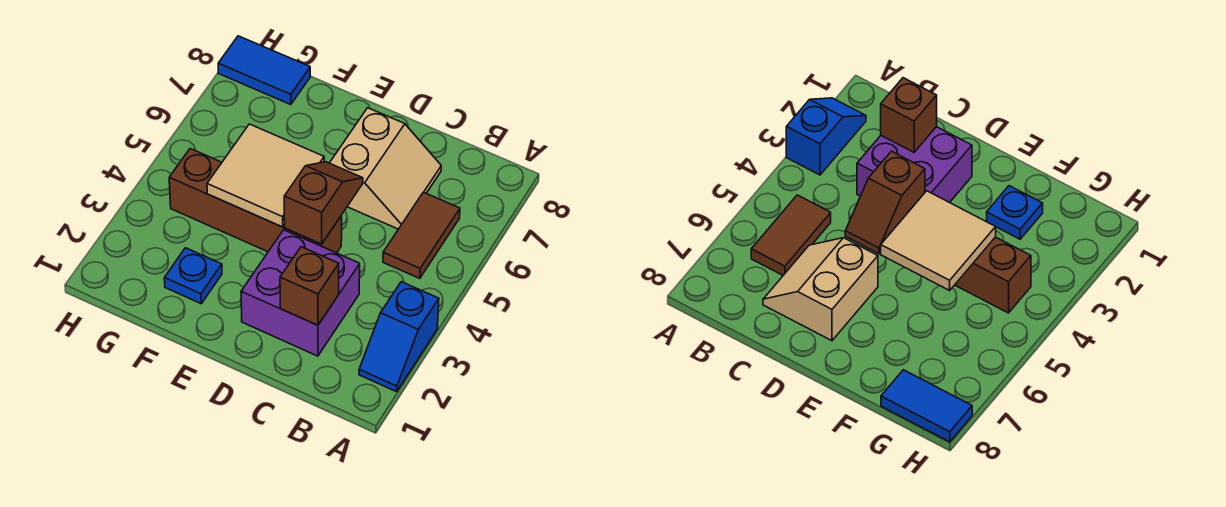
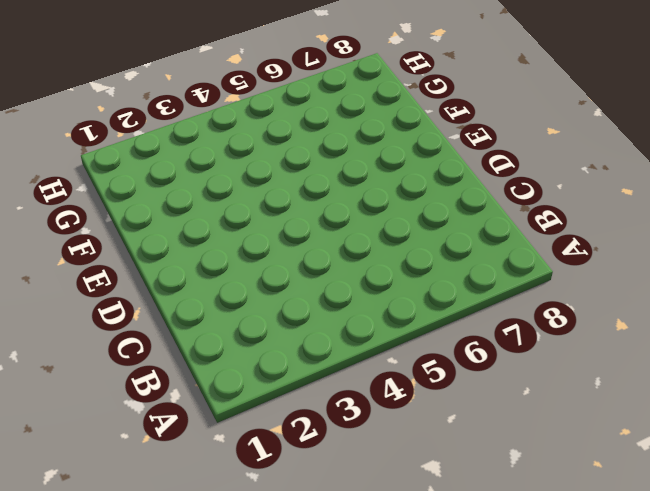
none -> blue slope A2:A3 level 1 top 3
none -> brown tile B5:B6 level 1

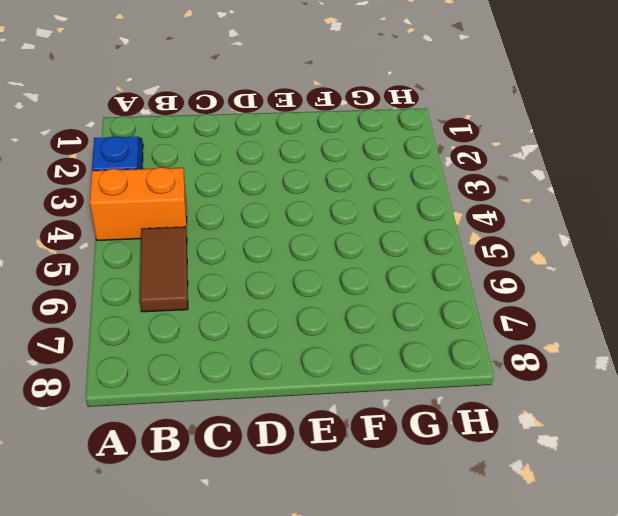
orange brick A4:B4 level 1 -> none
none -> purple brick C2:D3 level 1
none -> tan slope C6:D7 level 1 top D

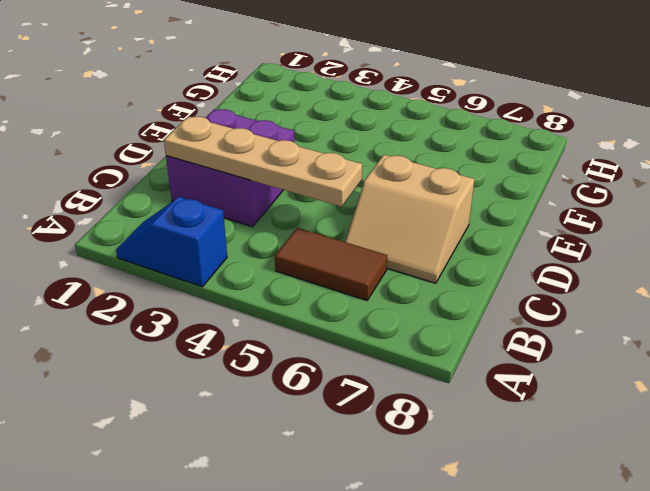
tan plate C2:C5 level 2 -> brown brick C2 level 2
none -> brown brick D4:G4 level 1
none -> blue plate F2 level 1

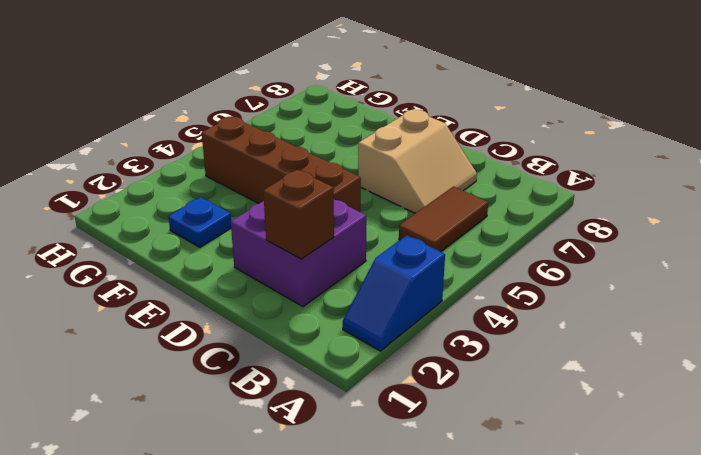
none -> blue tile G8:H8 level 1
none -> brown slope D4:D5 level 2 top 4

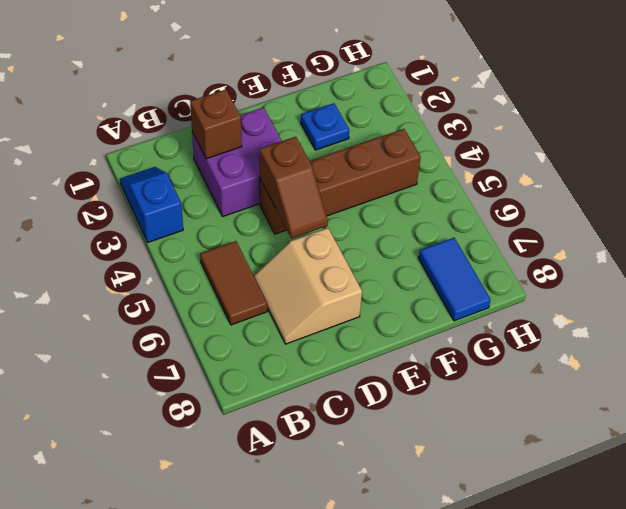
blue tile G7:G8 level 1 -> blue tile G8:H8 level 1
none -> tan tile E4:F5 level 2

